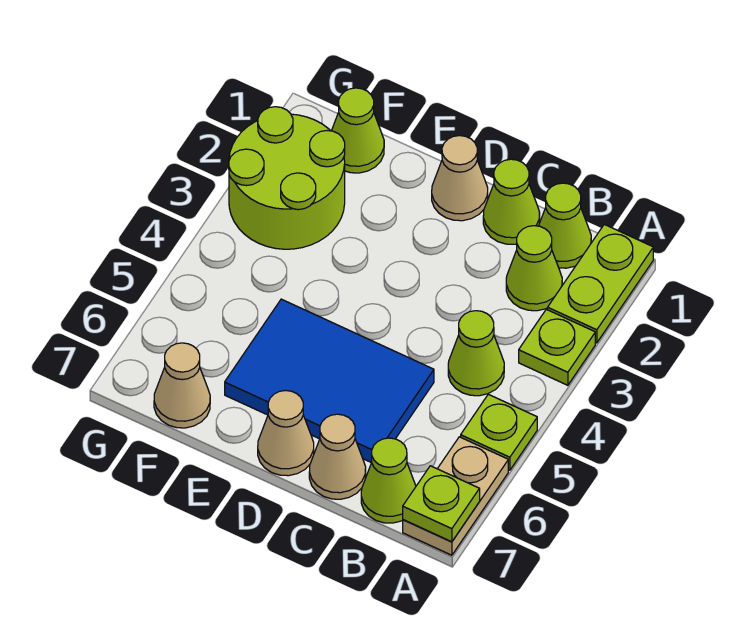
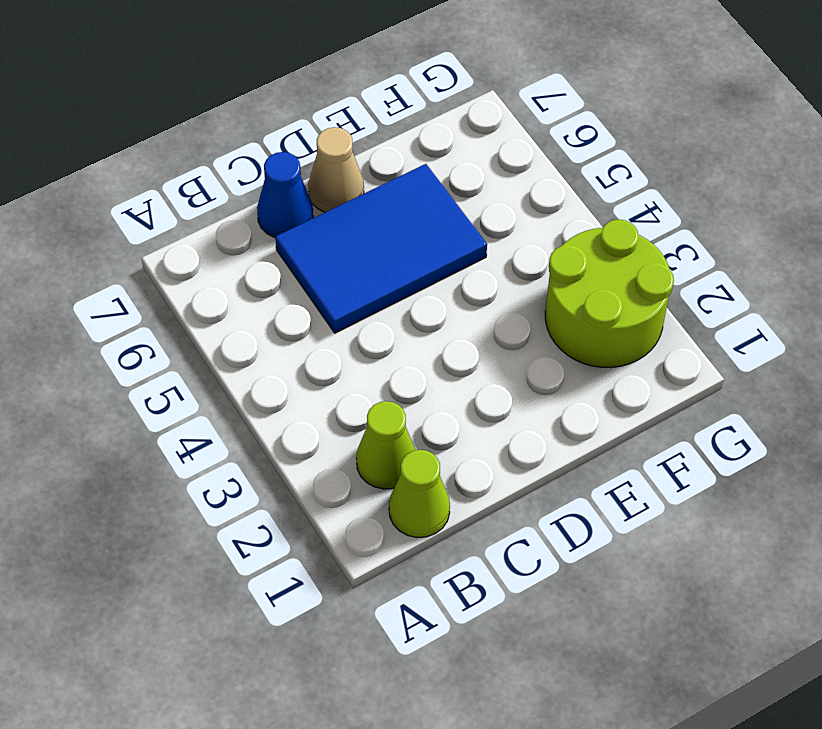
blue cone C7 level 1 -> tan cone C7 level 1
none -> lime plate A1:A2 level 1
none -> lime plate A3 level 1
none -> lime plate A5 level 1

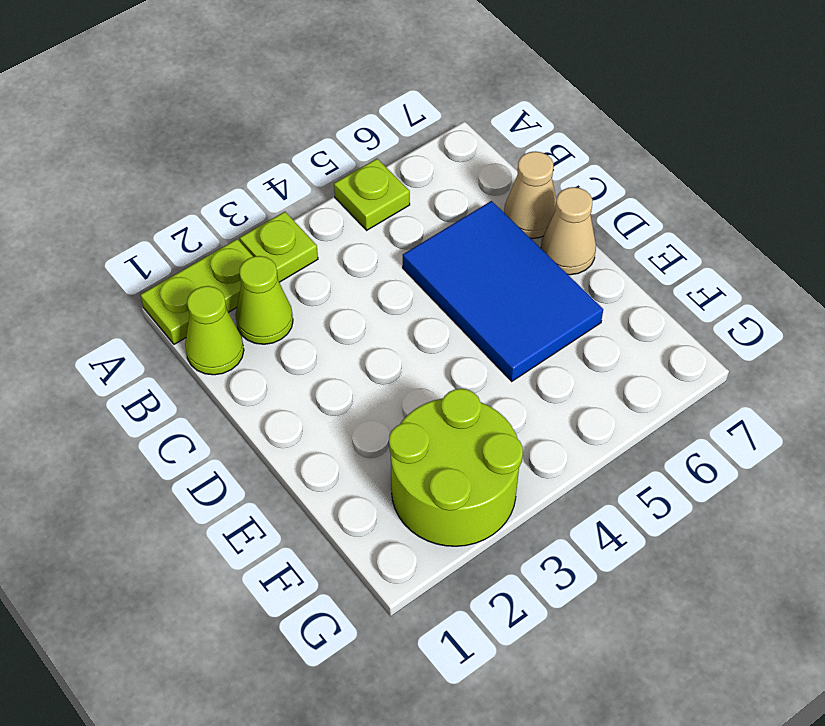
none -> tan plate A6:A7 level 1
none -> lime cone B4 level 1
none -> lime cone B7 level 1

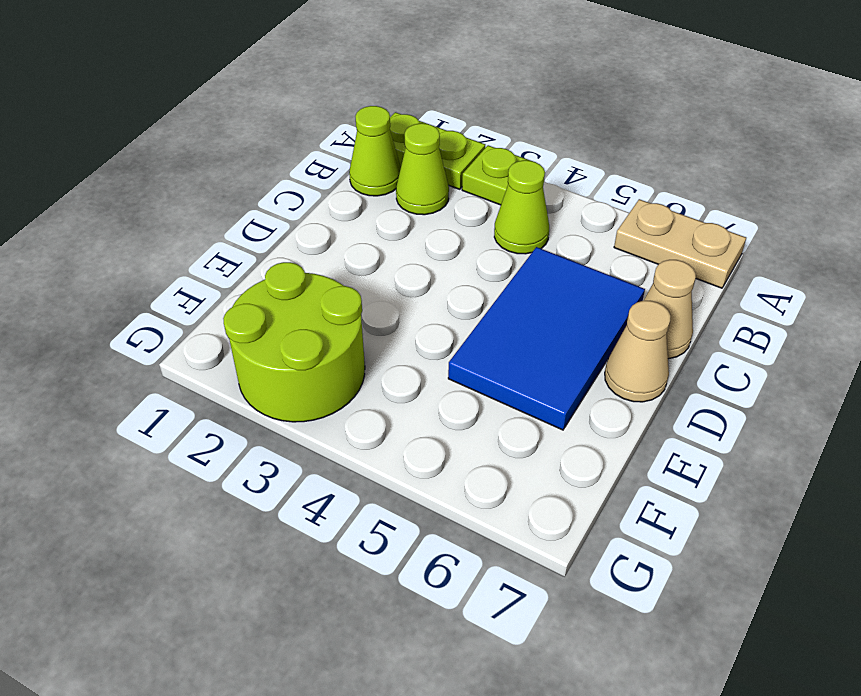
none -> lime plate A5 level 1
none -> lime cone B7 level 1
none -> lime cone C1 level 1

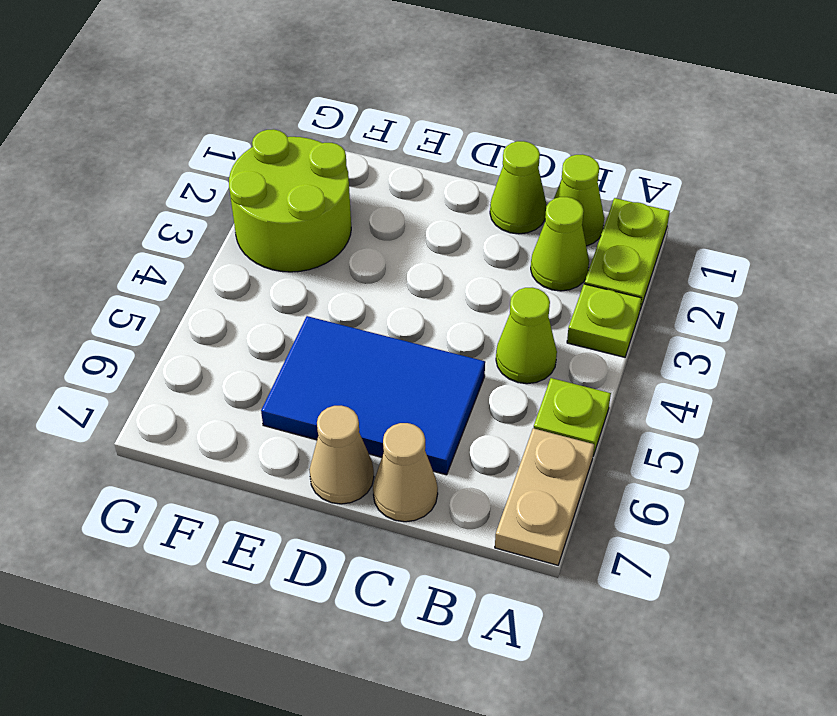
none -> lime cone B7 level 1
none -> tan cone D1 level 1
none -> lime cone F1 level 1

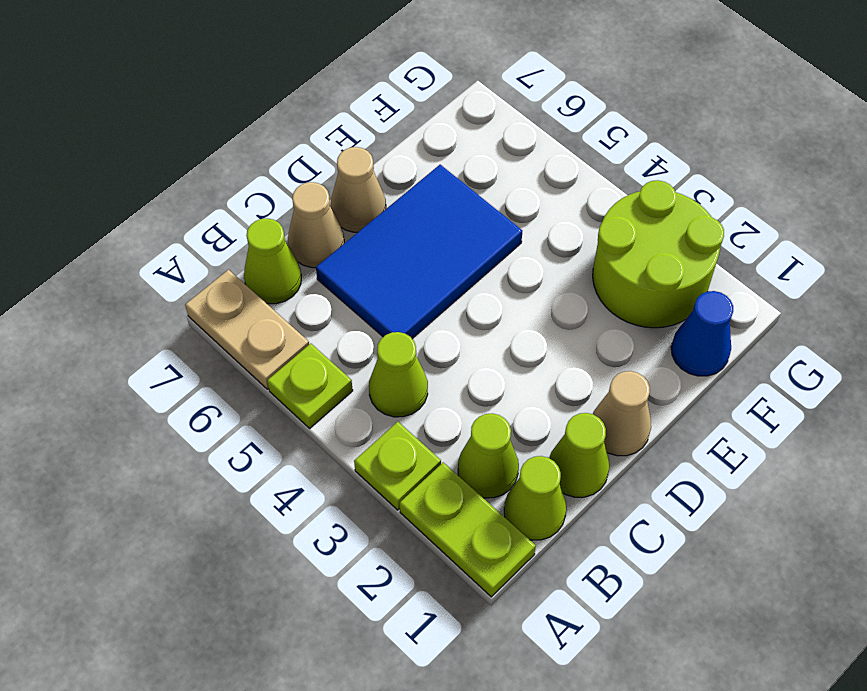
blue cone F1 level 1 -> lime cone F1 level 1
none -> tan cone F7 level 1
none -> lime plate A7 level 2

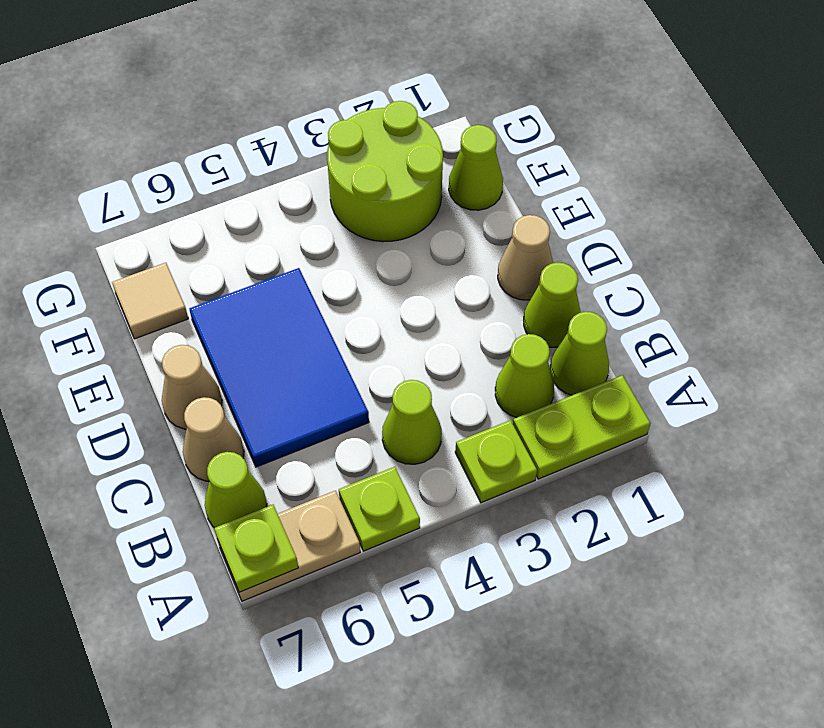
tan tile F7 level 1 -> tan cone F7 level 1

